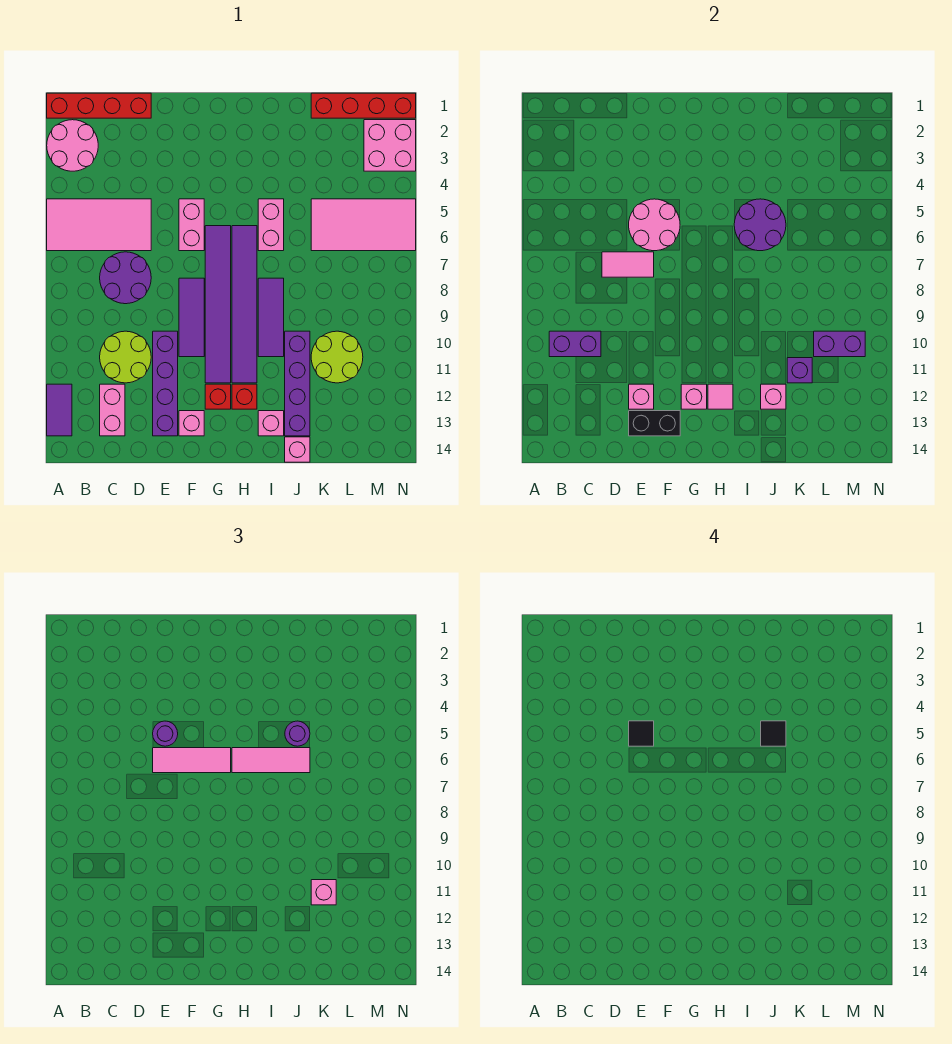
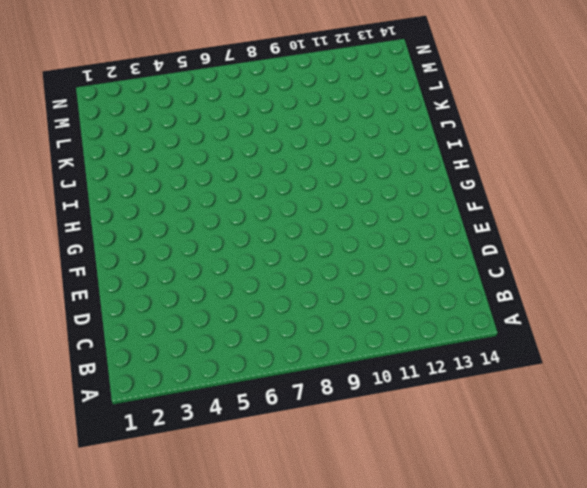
none -> red brick A1:D1 level 1
none -> pink round brick A2:B3 level 1
none -> pink tile A5:D6 level 1
none -> purple tile A12:A13 level 1

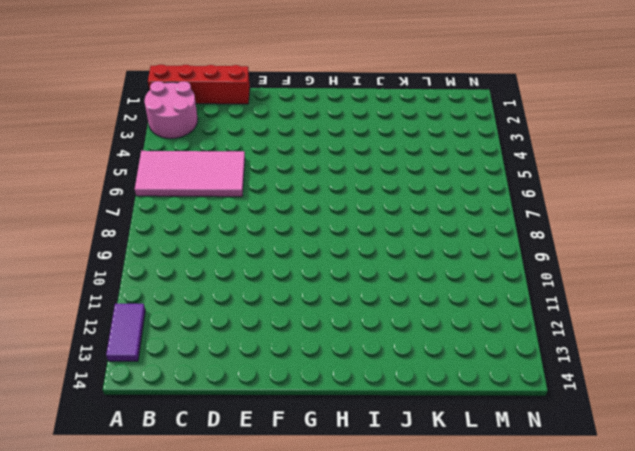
none -> purple round brick C7:D8 level 1
none -> lime round brick C10:D11 level 1
none -> pink brick C12:C13 level 1
none -> purple brick E10:E13 level 1

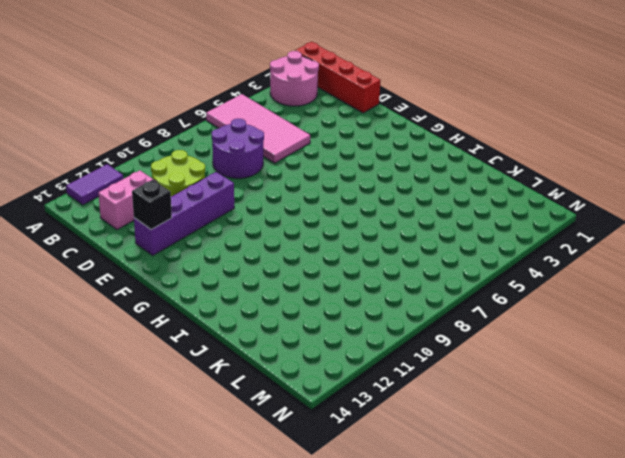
black brick E13 level 2 -> black brick E13:F13 level 2
none -> pink brick F5:F6 level 1
none -> purple tile F8:F10 level 1
none -> pink brick F13 level 1
none -> purple tile G6:G11 level 1

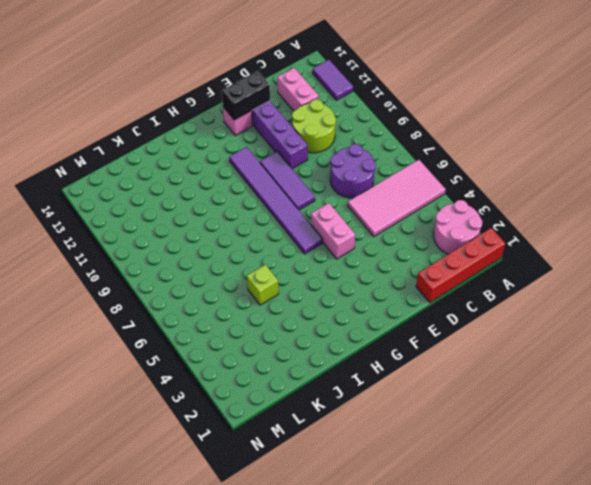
lime brick J5 level 1 -> none
none -> red brick G12 level 1
none -> purple tile H6:H11 level 1
none -> red brick H12 level 1
none -> pink brick I5:I6 level 1

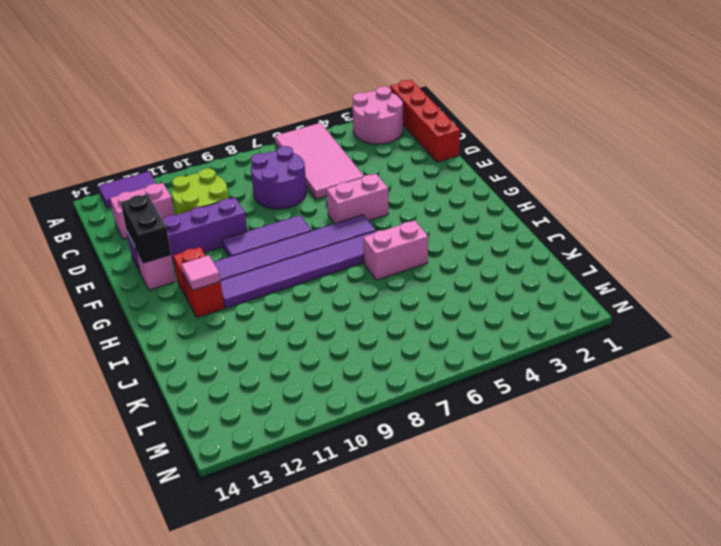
none -> purple tile I8:I10 level 1
none -> pink brick I13 level 1
none -> purple brick J10:J13 level 1
none -> pink brick J14 level 1

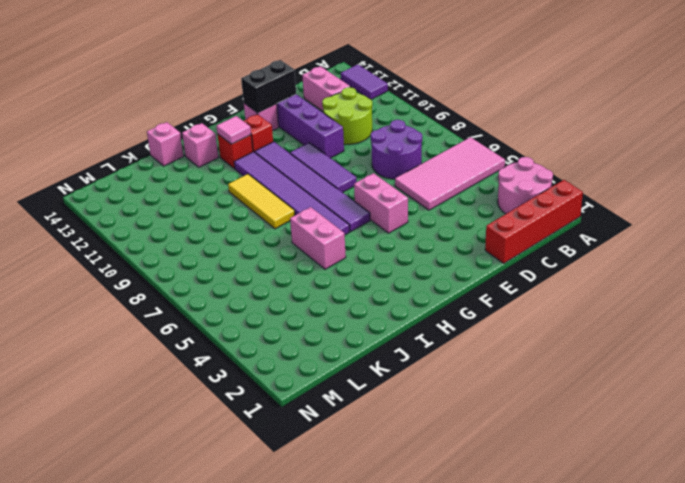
yellow tile I8:I10 level 1 -> purple tile I8:I10 level 1
none -> purple brick J10:J13 level 1
none -> red brick K1:N1 level 1
none -> pink tile K5:N6 level 1
none -> lime round brick K10:L11 level 1

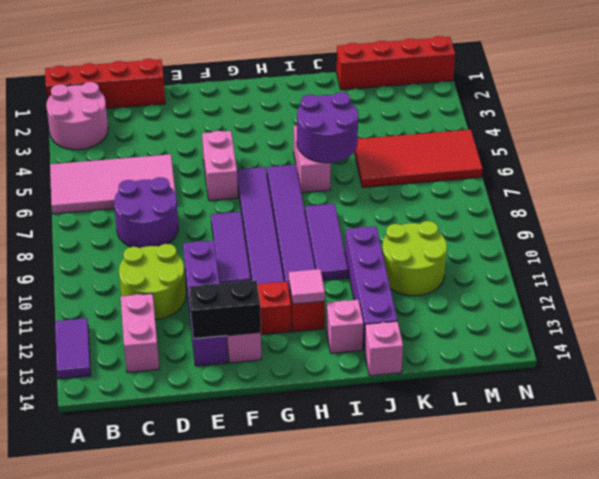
red tile K5:N6 level 1 -> pink tile K5:N6 level 1
none -> pink brick M2:N3 level 1
none -> purple brick B10:C10 level 2
none -> pink tile D7:E7 level 2
none -> pink round brick E5:F6 level 2

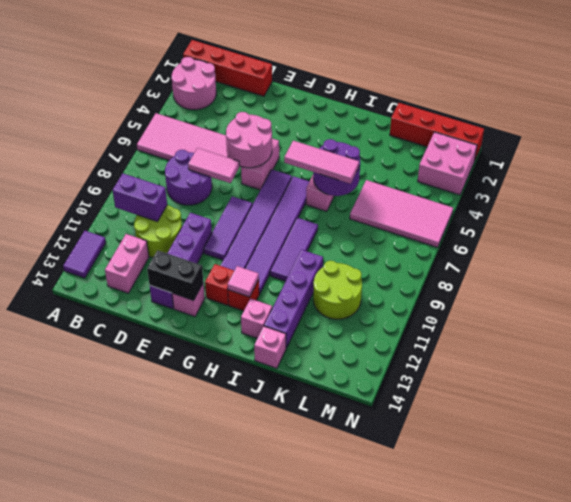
none -> pink brick E12 level 2
none -> pink brick G12 level 2
none -> pink brick J12 level 2
none -> purple brick K11 level 2

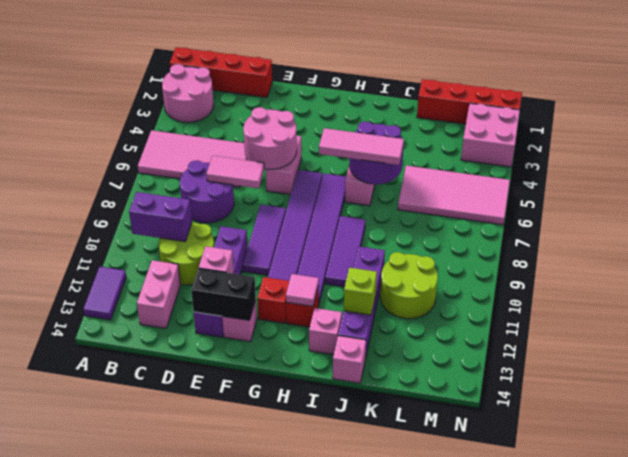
lime brick J12 level 2 -> pink brick J12 level 2
none -> pink brick G12 level 2
none -> purple brick K11 level 2
none -> purple brick L10:M10 level 2
none -> purple round brick E5 level 3

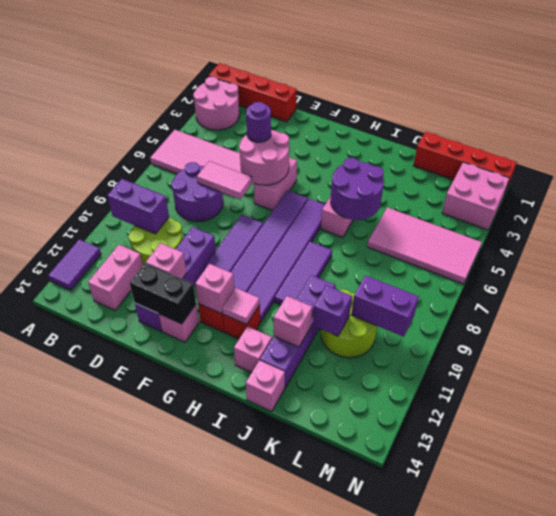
none -> pink tile E6:G6 level 3
none -> pink tile H6:J6 level 3
none -> purple round brick J5 level 3
none -> pink brick K11 level 3

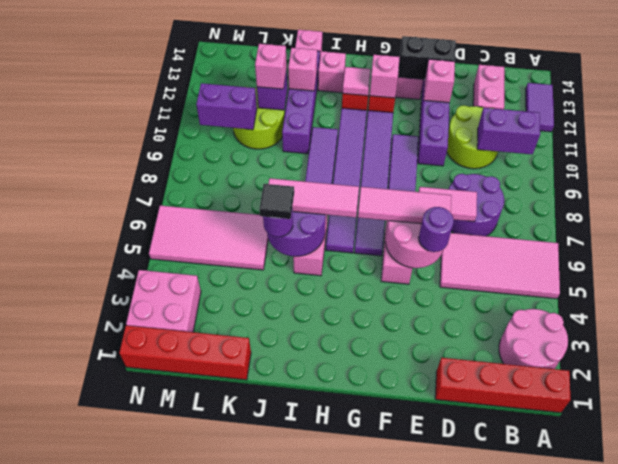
none -> black tile E5 level 4

